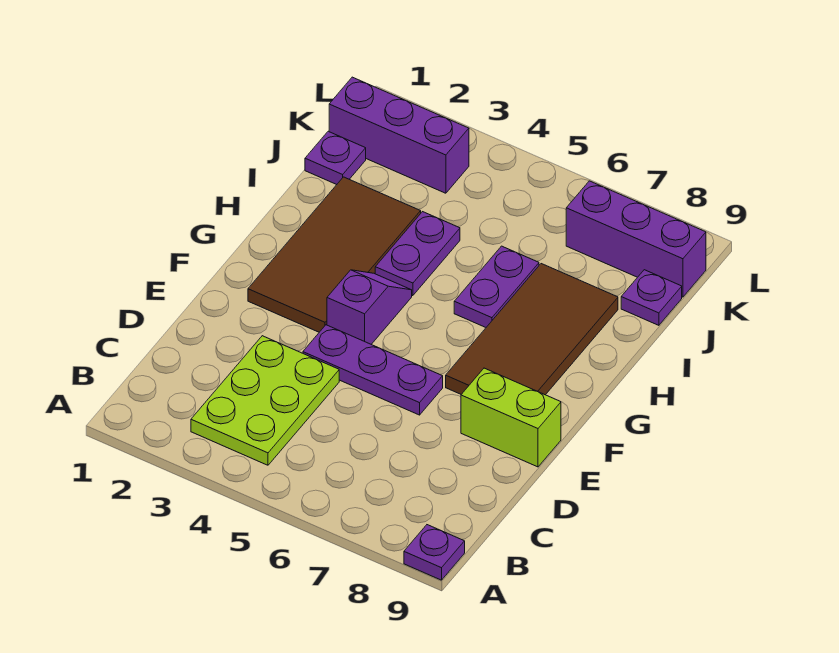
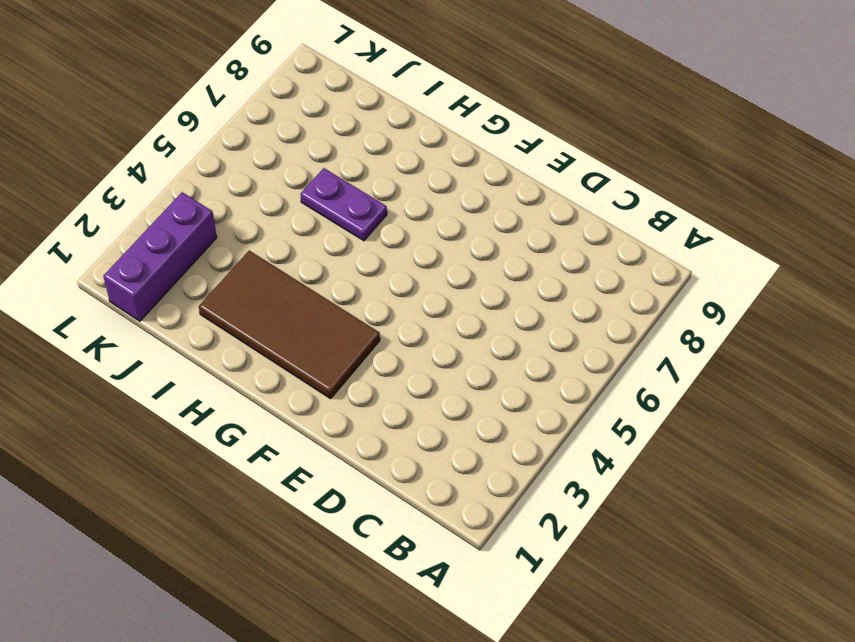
none -> purple plate A9 level 1
none -> lime plate B3:D4 level 1
none -> purple plate E4:E6 level 1

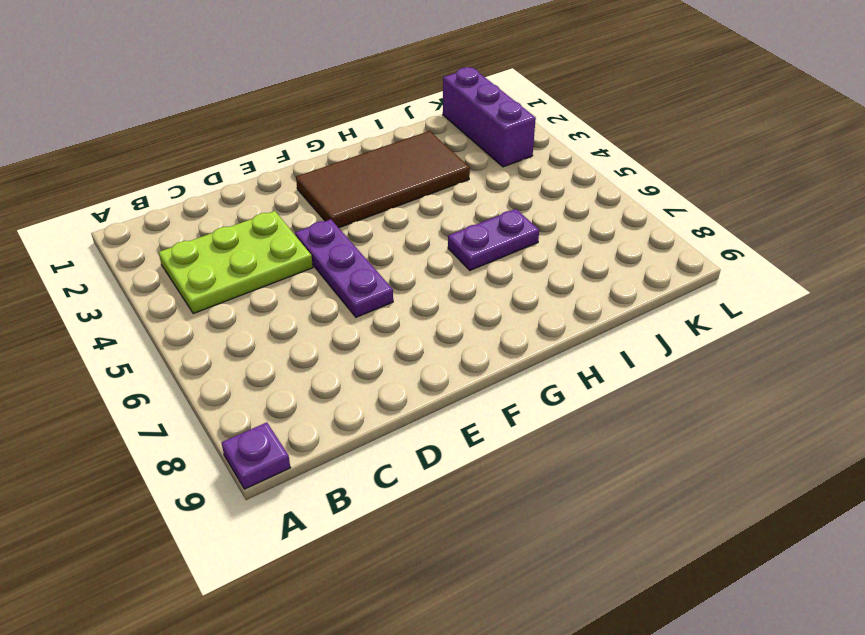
none -> lime brick E8:E9 level 1
none -> purple slope F4:G4 level 1 top F
none -> brown tile F7:I8 level 1

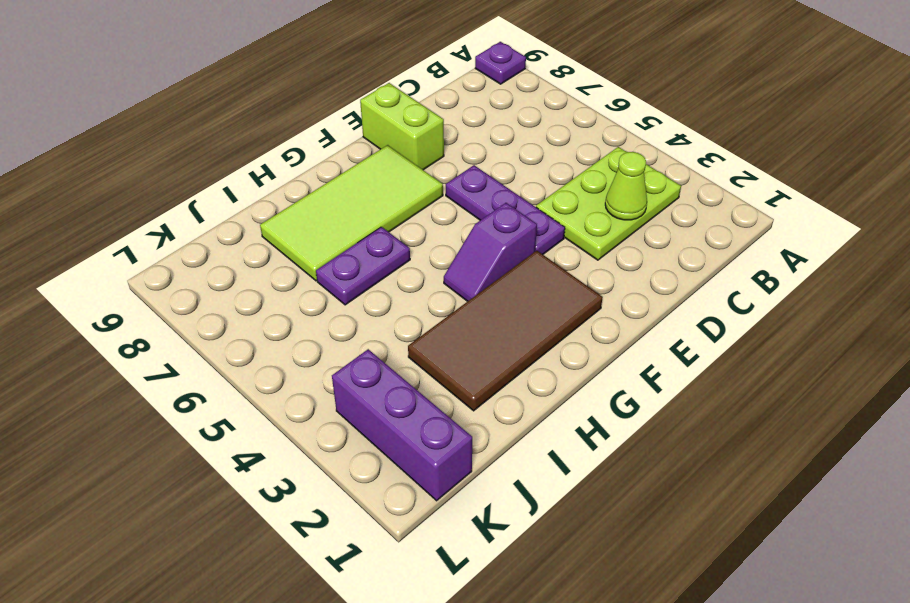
lime cone C3 level 2 -> none
lime tile F7:I8 level 1 -> brown tile F7:I8 level 1
none -> purple plate H4:I4 level 1
none -> purple plate J1 level 1
none -> purple plate J9 level 1

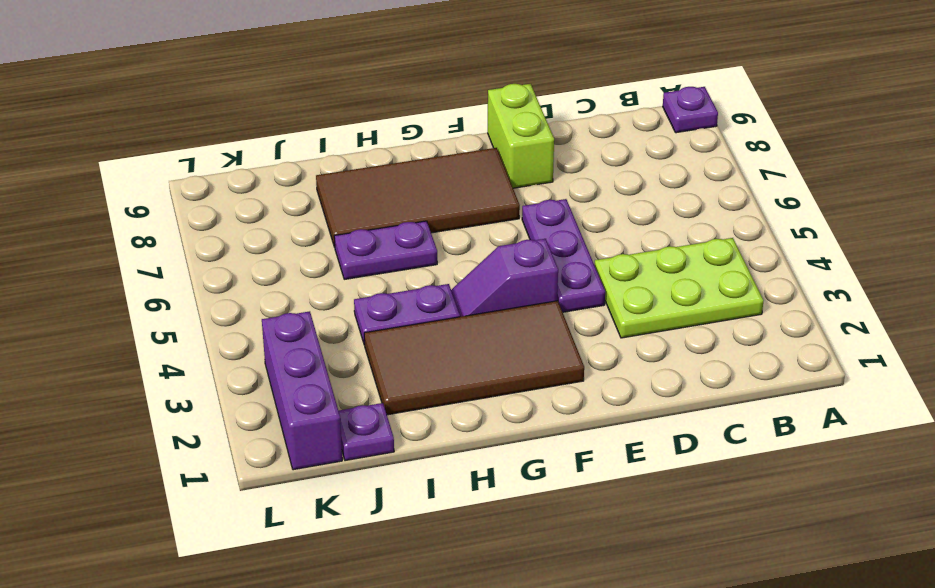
none -> purple plate J9 level 1
none -> purple brick K7:K9 level 1

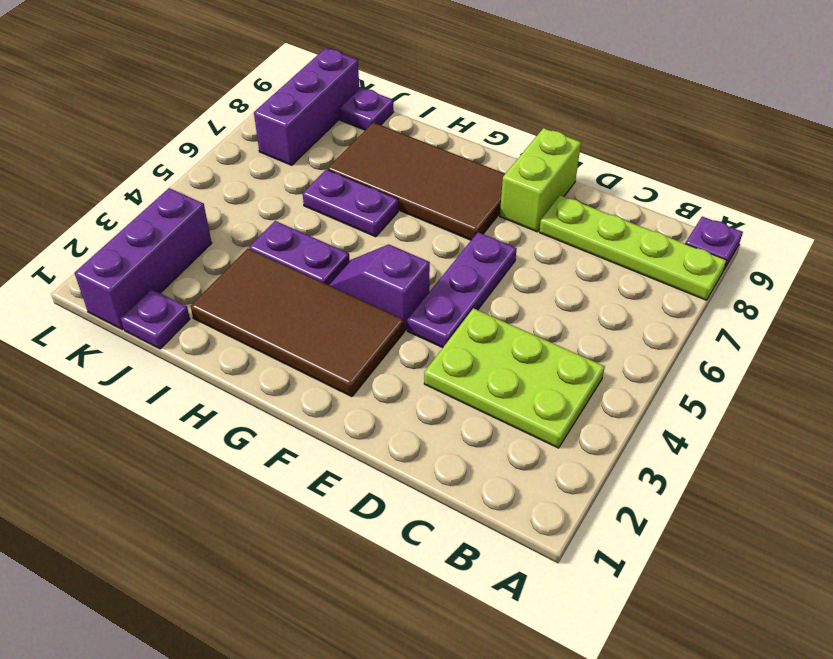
lime plate A8:D8 level 1 -> none

